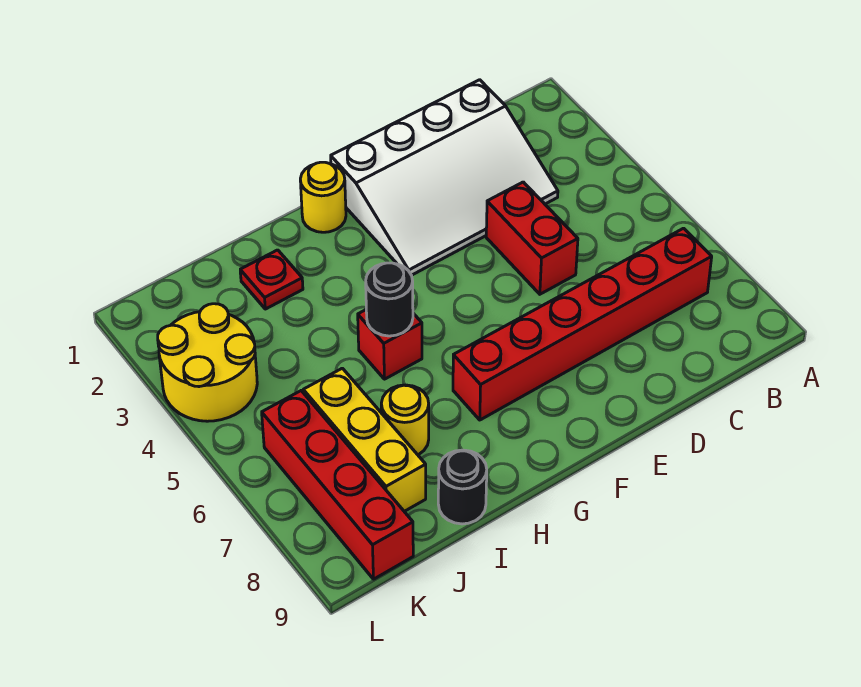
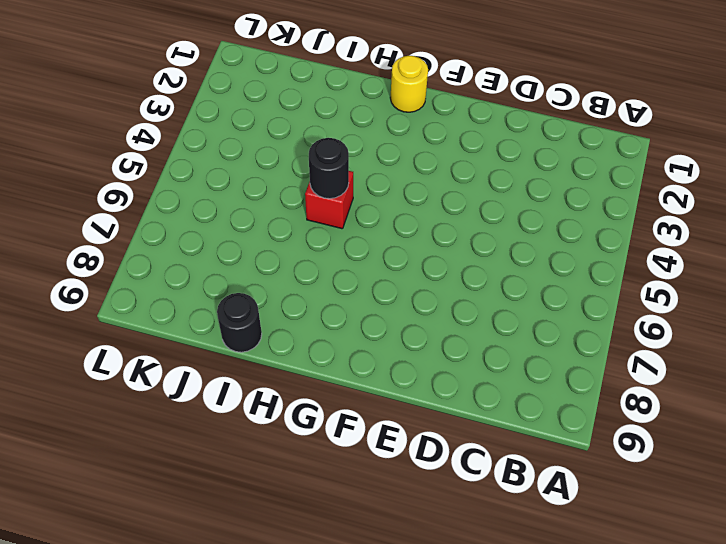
none -> red brick B7:G7 level 1
none -> white slope C1:F3 level 1 top 1
none -> red brick D4:D5 level 1

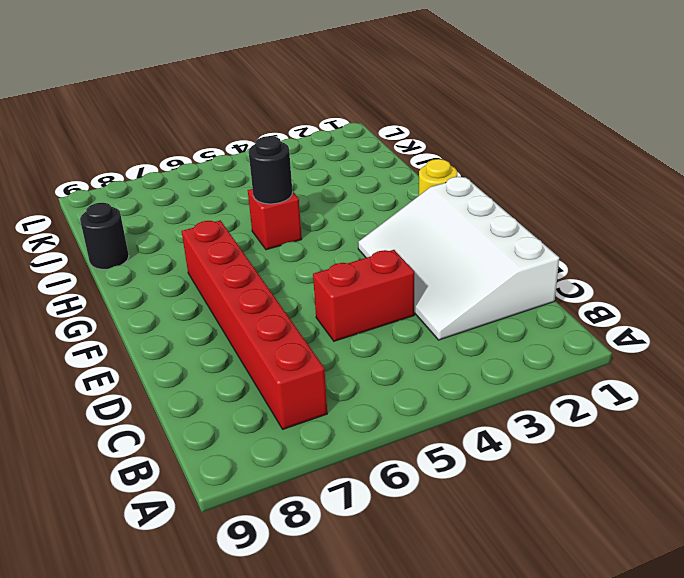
none -> red plate I2 level 1
none -> yellow round brick I7 level 1
none -> yellow brick J6:J8 level 1

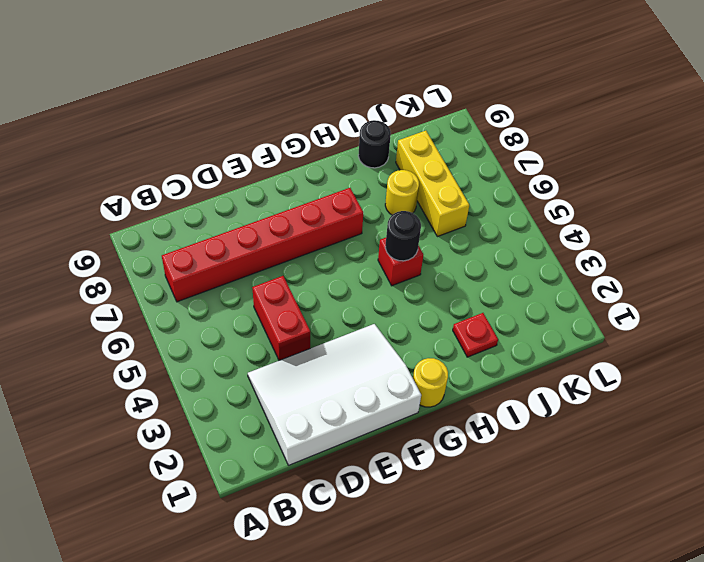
none -> yellow round brick K3:L4 level 1
none -> red brick K6:K9 level 1

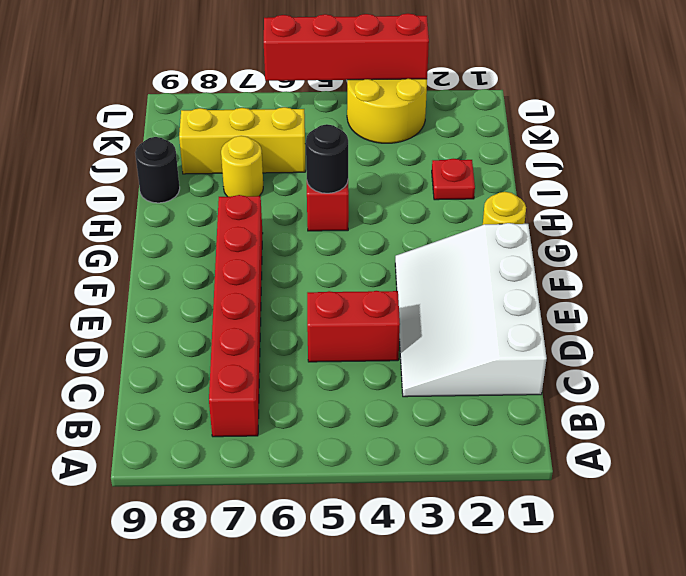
red brick L3:L6 level 2 -> red brick K6:K9 level 1

